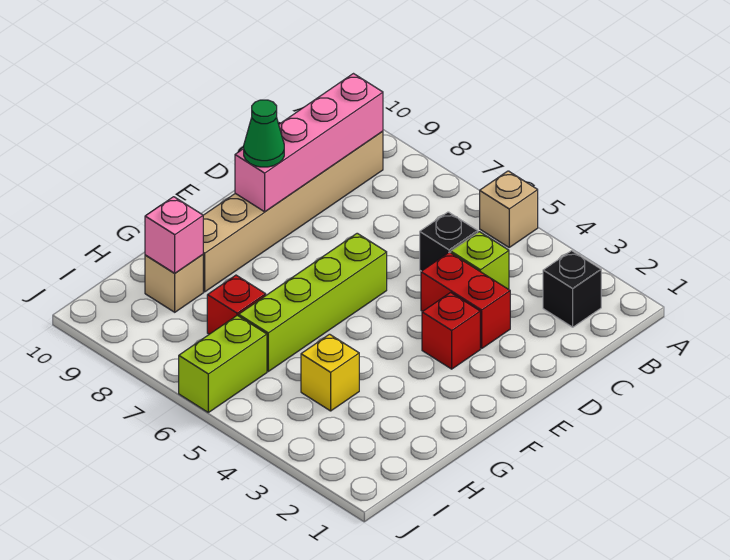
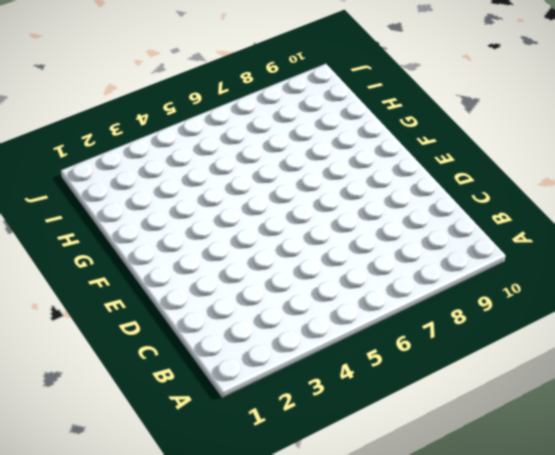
none -> tan brick A5 level 1
none -> black brick B2 level 1
none -> tan brick B9:G9 level 1

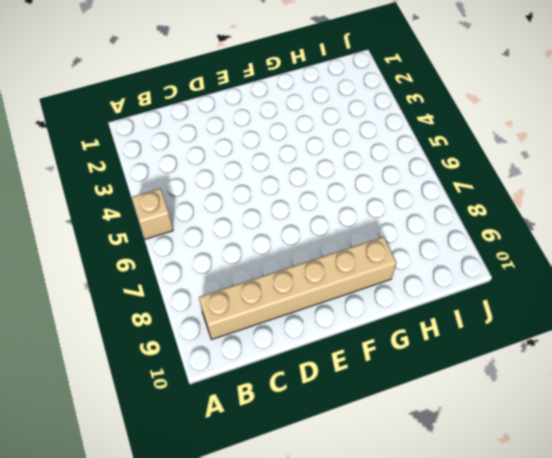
none -> black brick B2 level 1
none -> lime brick C4 level 1
none -> black brick C5 level 1

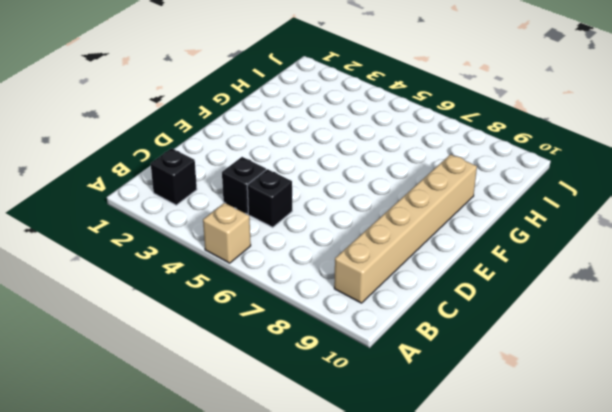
black brick C4 level 1 -> lime brick C4 level 1
none -> red brick D3:D4 level 1
none -> red brick E3 level 1
none -> lime brick E6:H6 level 1

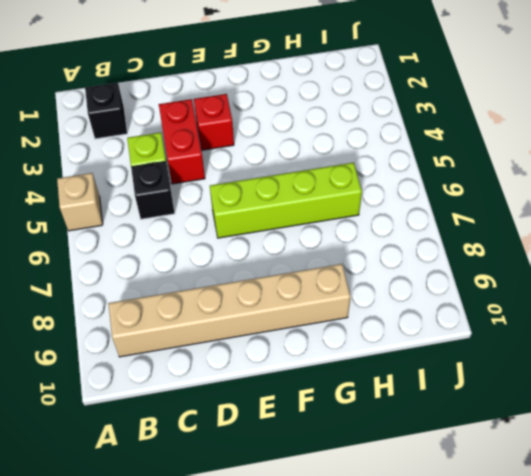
none -> yellow brick H4 level 1
none -> red brick H7 level 1
none -> tan brick H9 level 1

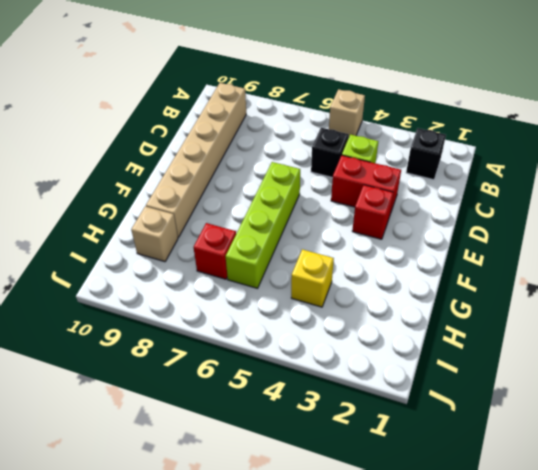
none -> lime brick I6:J6 level 1
none -> pink brick B9:E9 level 2
none -> pink brick H9 level 2

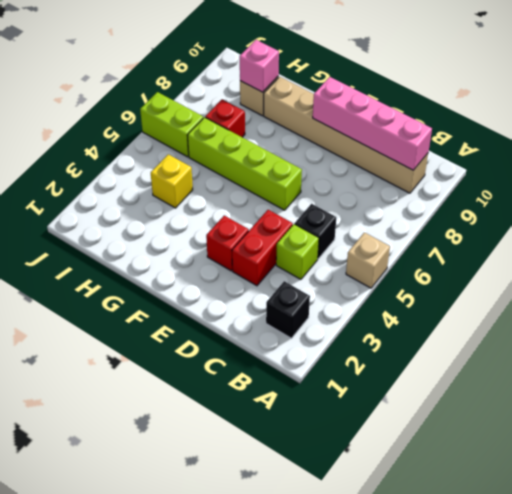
none -> green cone E9 level 3

